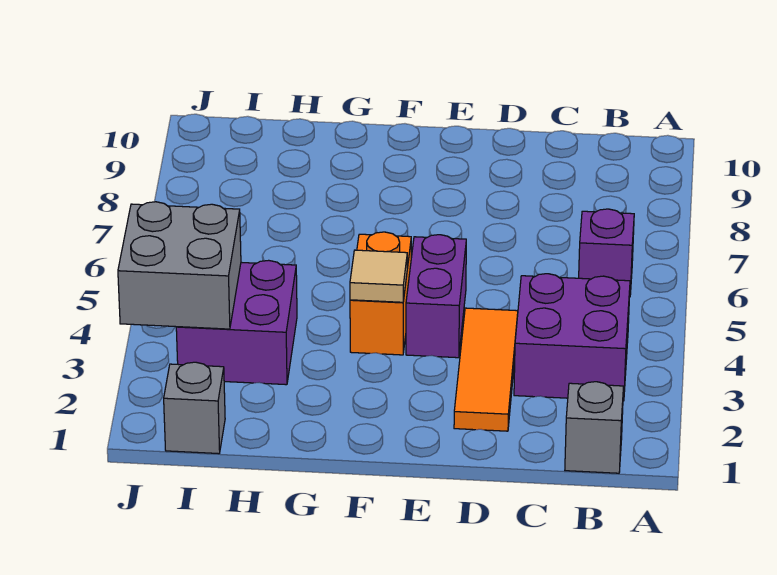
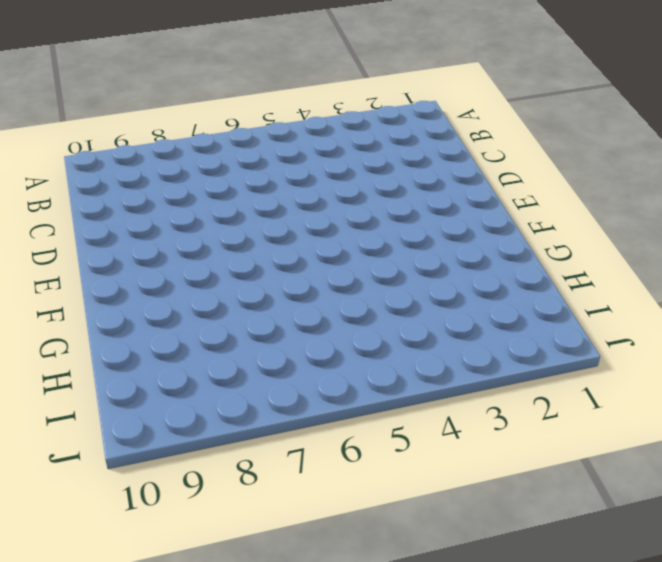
none -> grey brick B1 level 1
none -> purple brick B3:C4 level 1

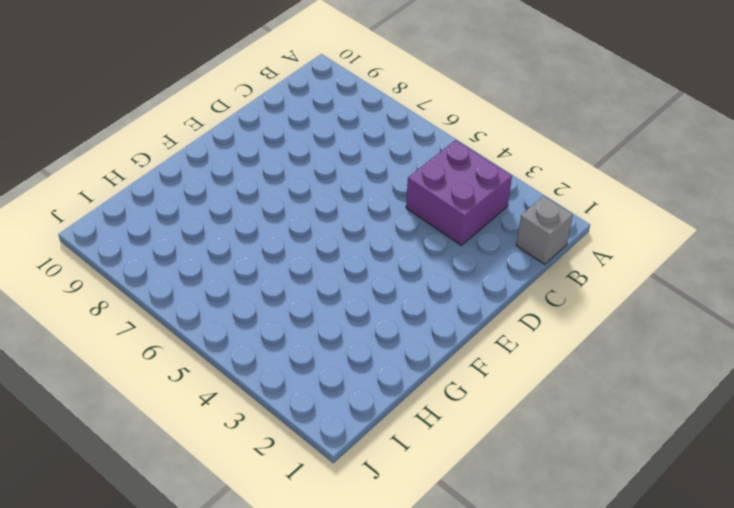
none -> purple brick B6 level 1
none -> orange tile D2:D4 level 1

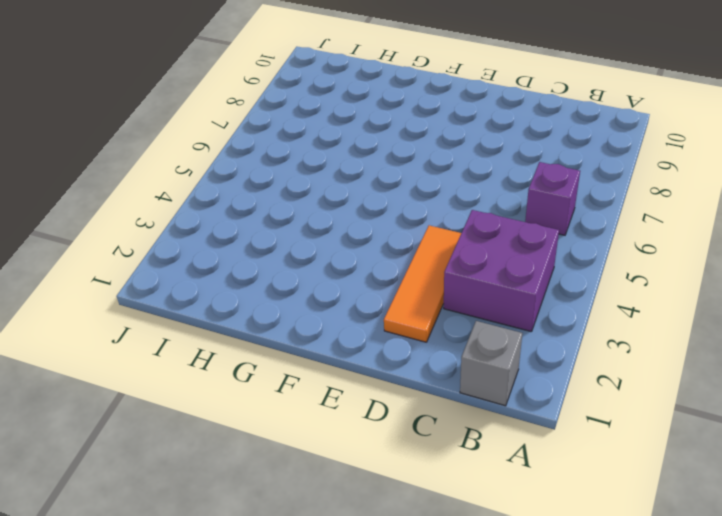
none -> purple brick E4:E5 level 1
none -> orange brick F4:F5 level 1

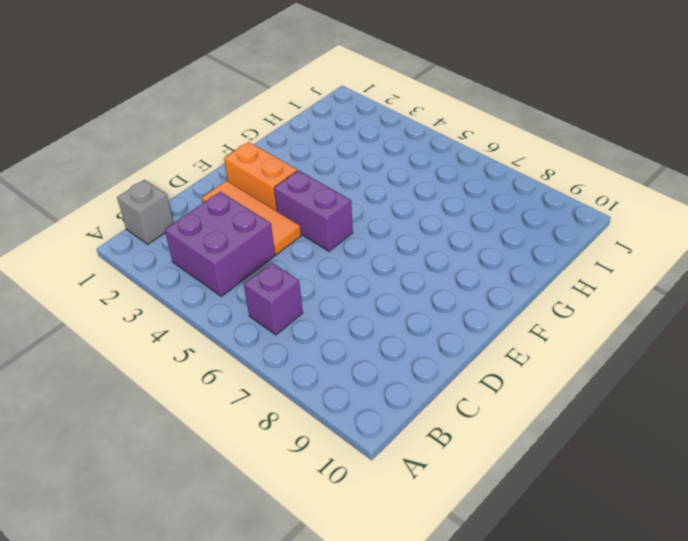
orange brick E2:E3 level 1 -> orange brick F4:F5 level 1
none -> purple brick H3:I4 level 1
none -> grey brick I1 level 1

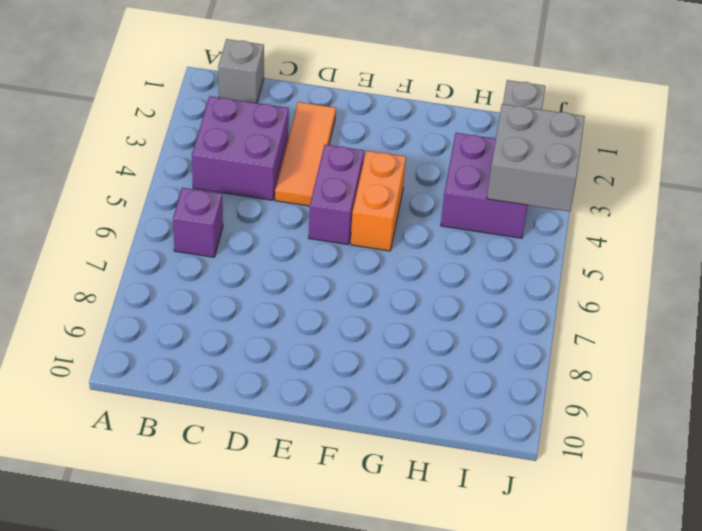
none -> tan tile F4 level 2

